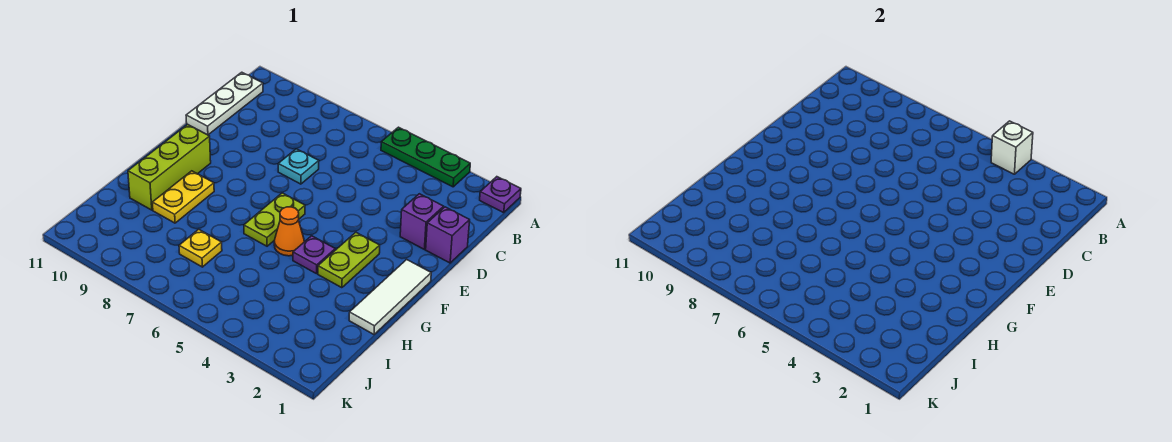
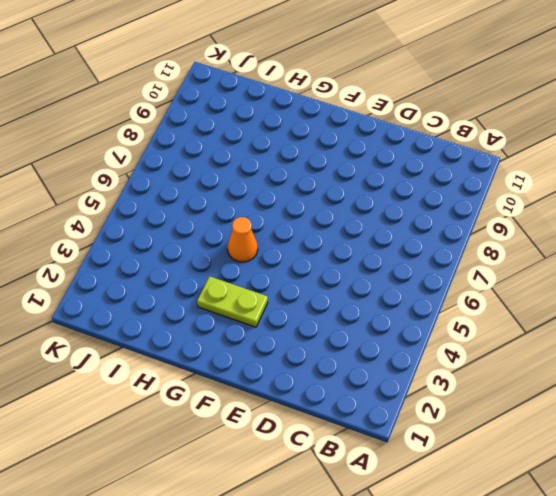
none -> purple plate A1 level 1
none -> green plate A3:A5 level 1
none -> white plate B11:D11 level 1

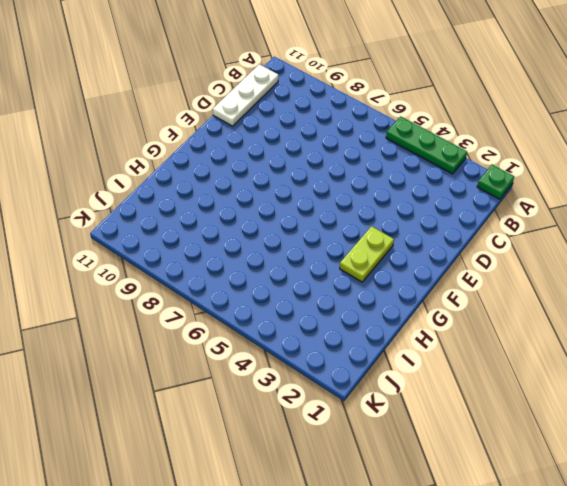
green plate A1 level 1 -> purple plate A1 level 1
none -> purple brick D1 level 1
none -> purple brick D2 level 1
none -> cyan plate D7 level 1

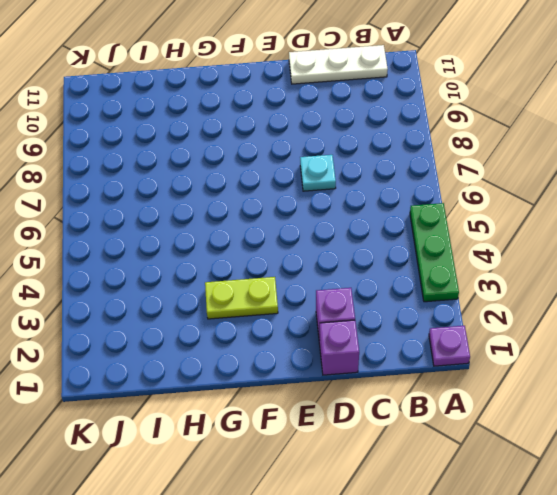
none -> white tile F1:H1 level 1
none -> lime plate F6:G6 level 1
none -> lime brick F10:H10 level 1

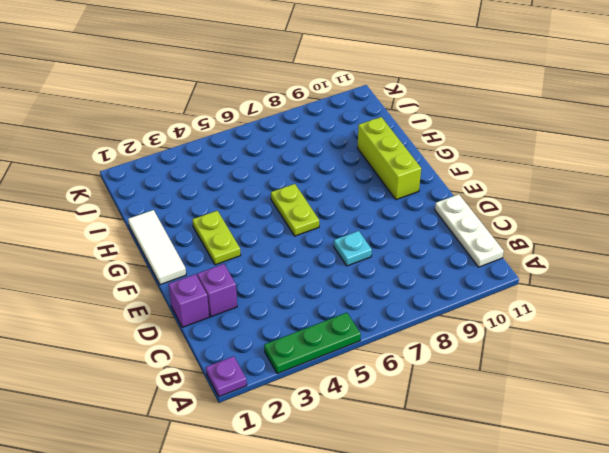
none -> purple plate G4 level 1
none -> orange cone G5 level 1
none -> yellow plate G9:H9 level 1

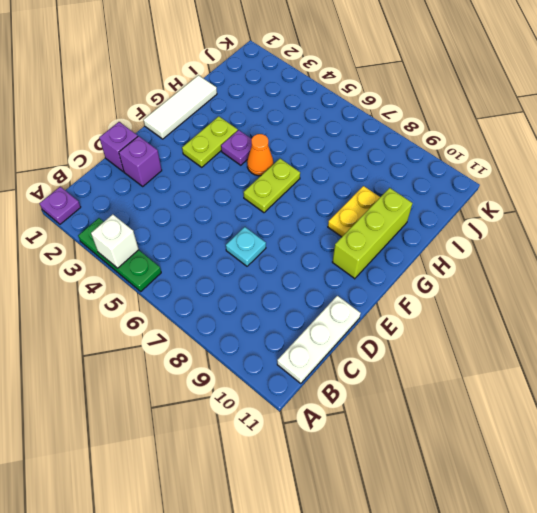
none -> yellow plate I7 level 1

